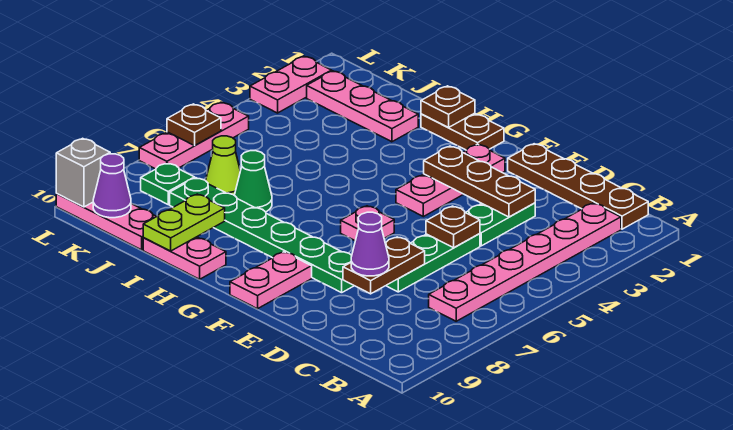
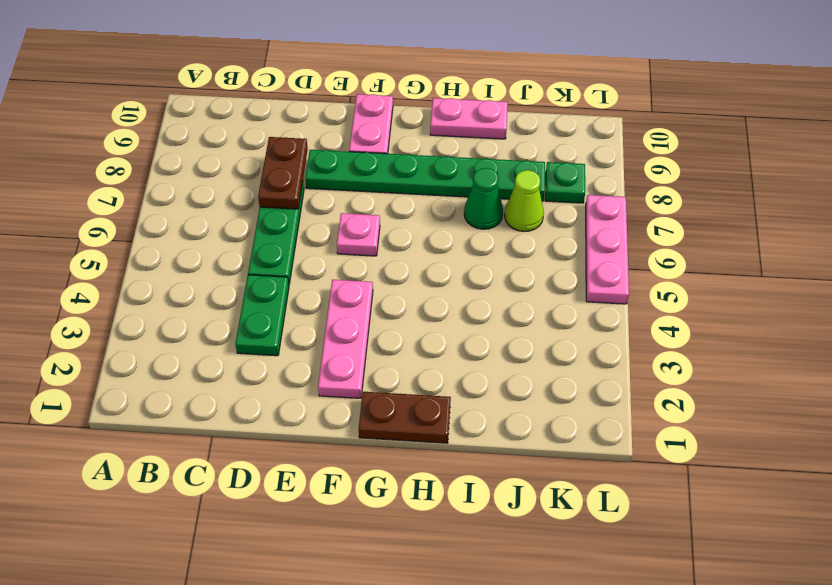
none -> brown plate B1:E1 level 1
none -> pink plate B2:B7 level 1
none -> pink plate I2:K2 level 1

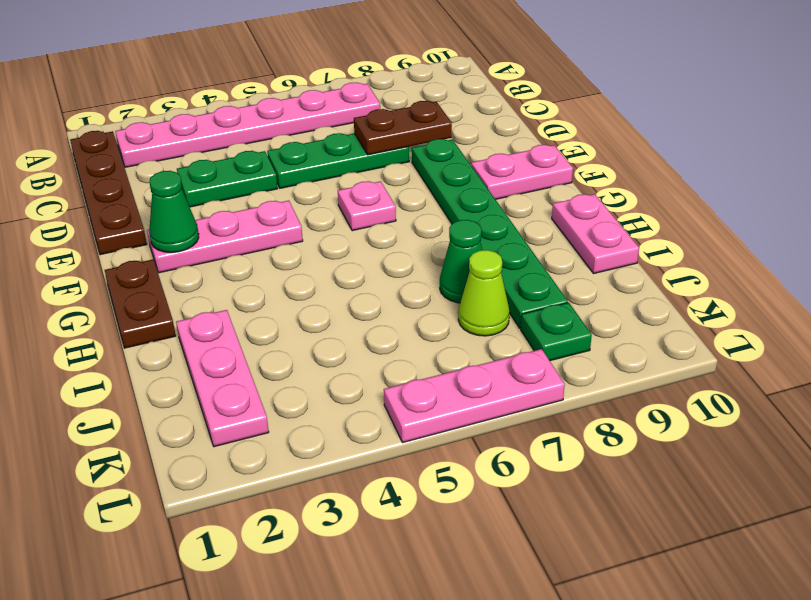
green cone F2 level 2 -> none
none -> pink plate J10:L10 level 1
none -> pink plate L2:L3 level 1
none -> brown plate D3:F3 level 2

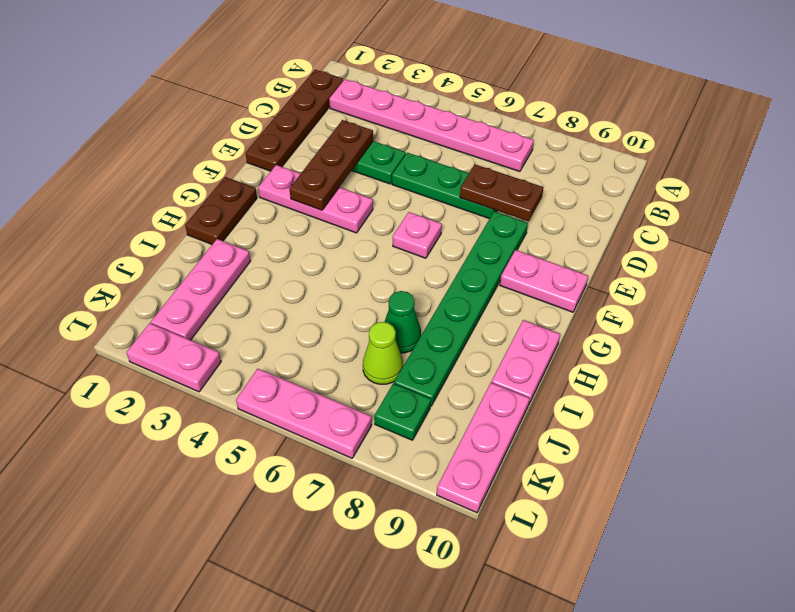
none -> brown plate D5 level 2
none -> brown plate H1 level 2
none -> lime plate I9:I10 level 2

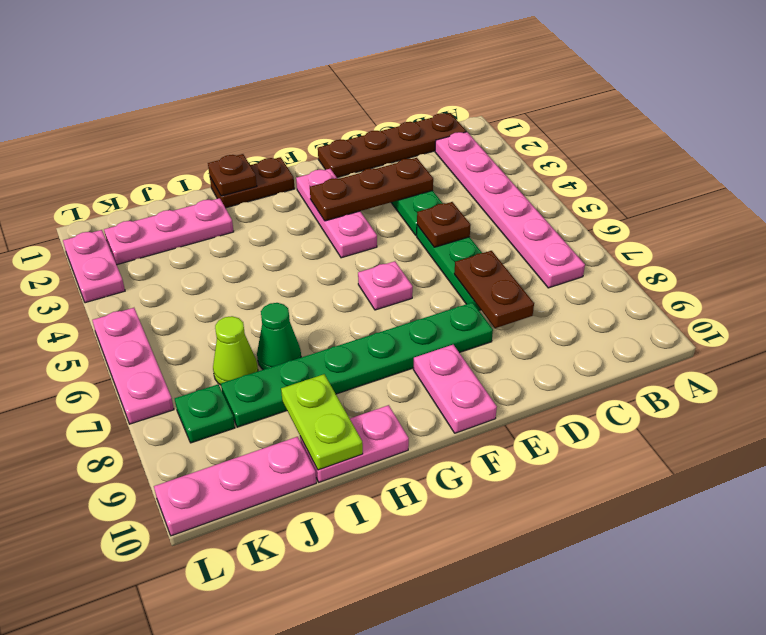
none -> purple cone K10 level 2
none -> brown plate L6 level 2
none -> grey brick L10 level 2

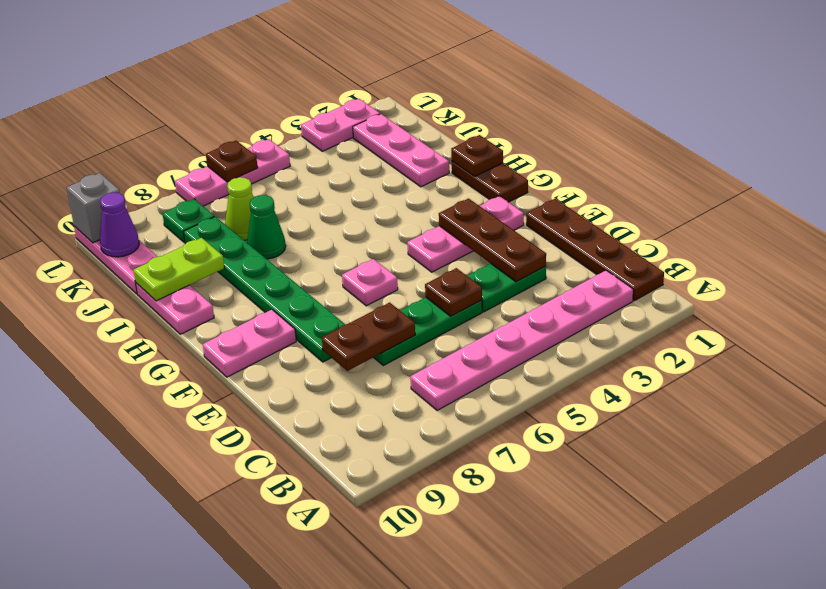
none -> purple cone D8 level 3

